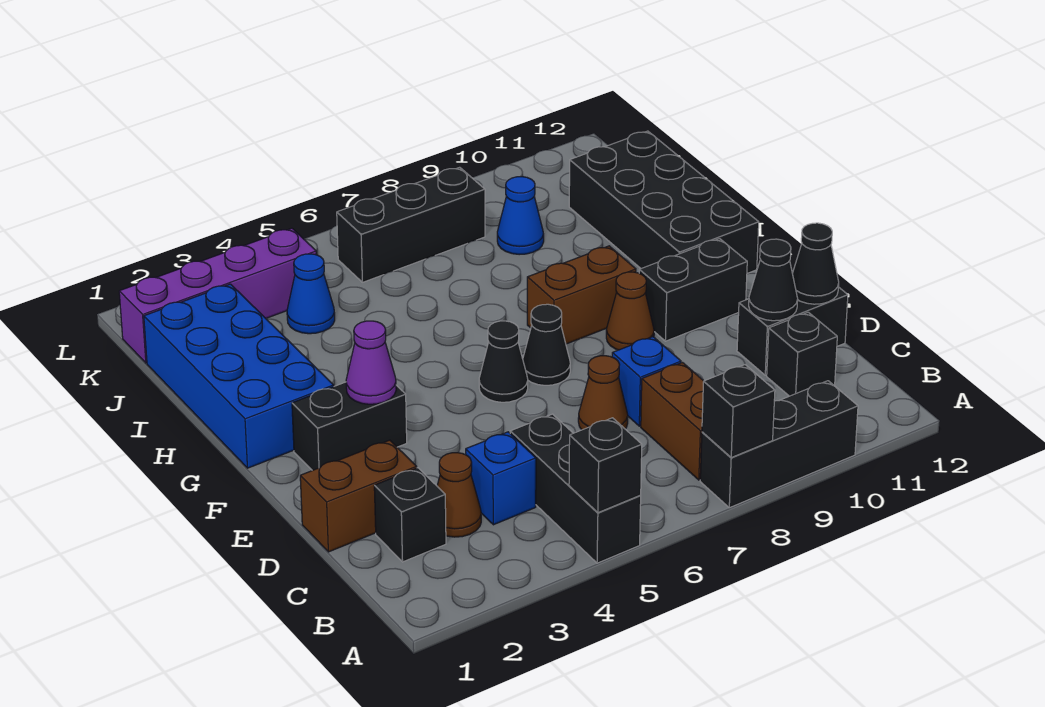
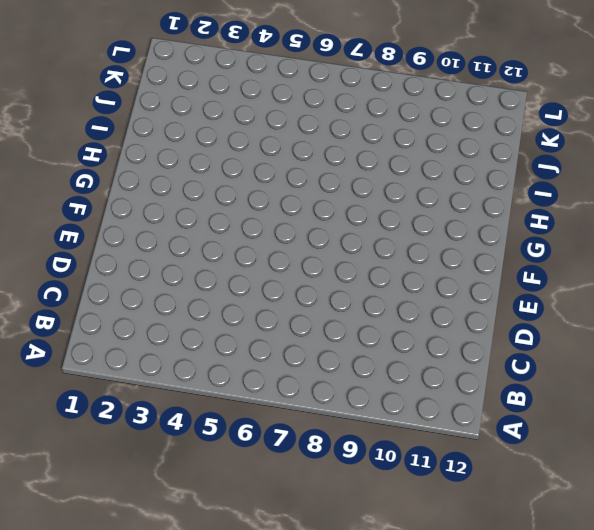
none -> black brick A5:C5 level 1
none -> black brick A8:A10 level 1
none -> brown brick B8:C8 level 1

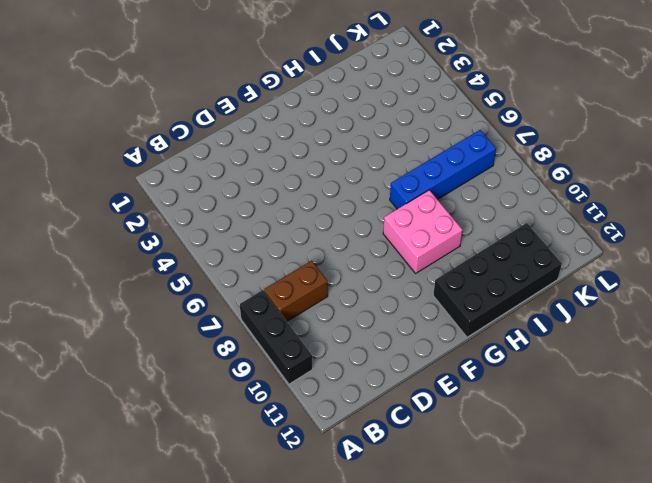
pink brick G8:H9 level 1 -> brown brick G8:G9 level 1
blue brick H7:K7 level 1 -> black brick K6:K8 level 1
none -> black brick A5:C5 level 1
none -> black brick C2 level 1
none -> brown cone C3 level 1

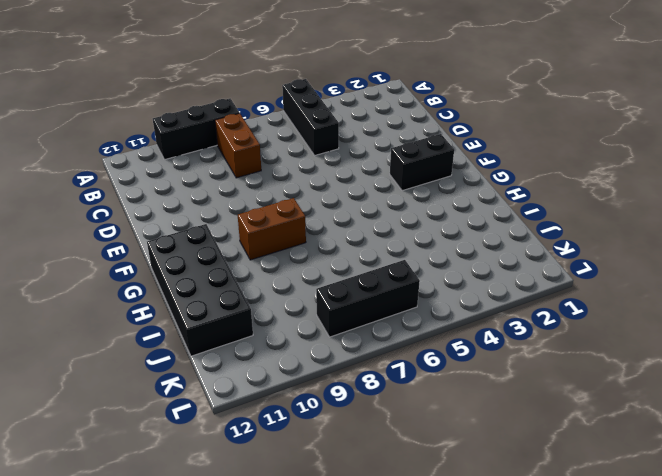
none -> black brick C2 level 1
none -> brown cone C3 level 1
none -> blue brick C4 level 1

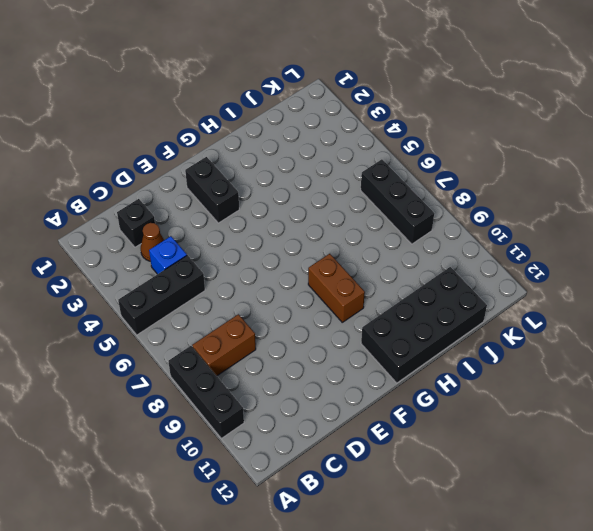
none -> black brick C11 level 1
none -> brown brick D1:D2 level 1
none -> brown cone D7 level 1

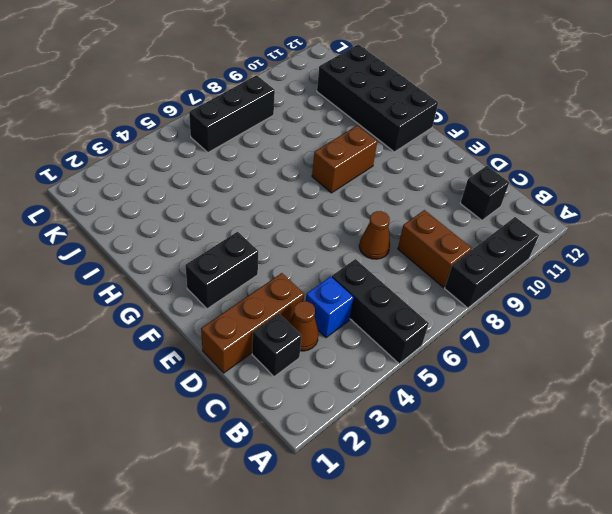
brown brick D1:D3 level 1 -> brown brick D1:D2 level 1
none -> blue brick D8 level 1
none -> black brick D11:D12 level 1
none -> black cone F6 level 1

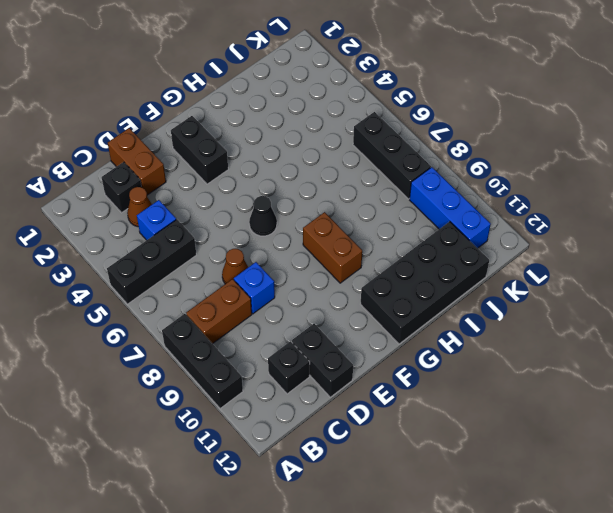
blue brick K9:K11 level 1 -> none
none -> black cone F7 level 1
none -> brown cone F9 level 1
none -> black brick F10:F11 level 1

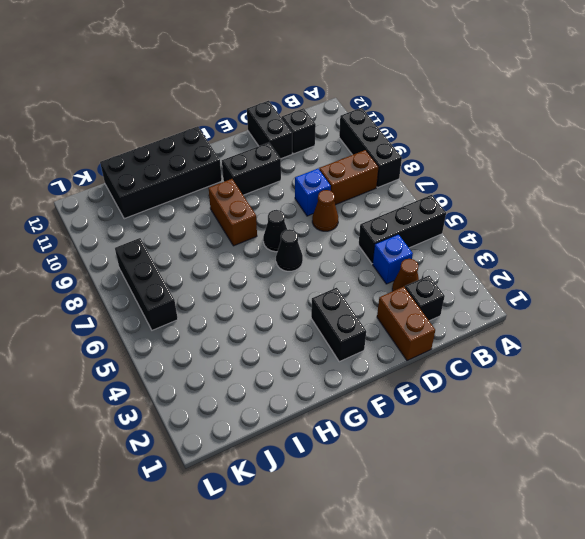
black brick E10:F10 level 1 -> black brick F10:F11 level 1
none -> brown cone F9 level 1
none -> blue brick G1:J2 level 1
none -> blue cone J4 level 1

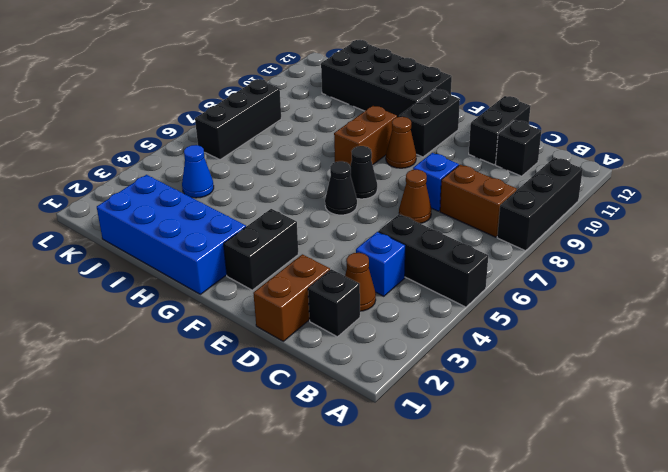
none -> blue cone J9 level 1
none -> purple brick K1:K4 level 1
none -> black brick A5 level 2

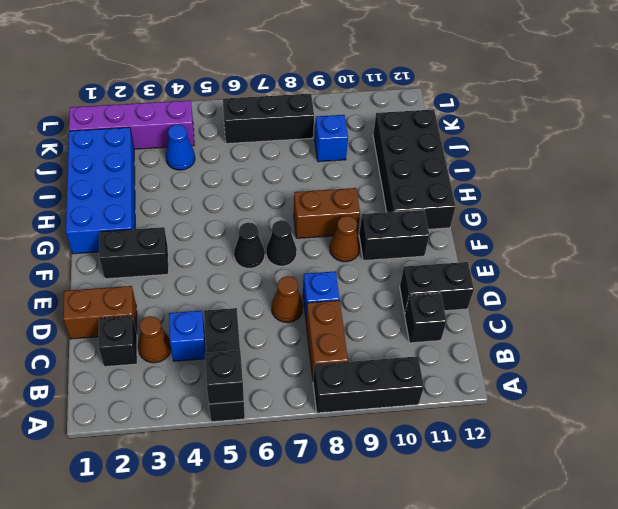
blue brick J9 level 1 -> blue cone J9 level 1
none -> black brick A8 level 2
none -> black cone D11 level 2
none -> black cone D12 level 2

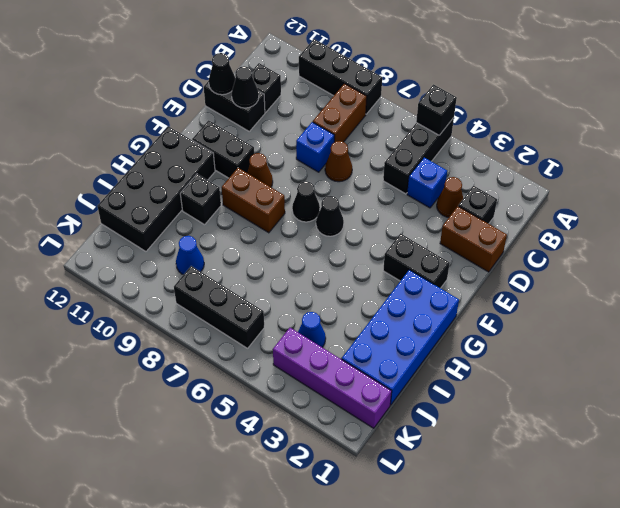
black brick H10 level 1 -> black brick A8 level 2
none -> purple cone F3 level 2

